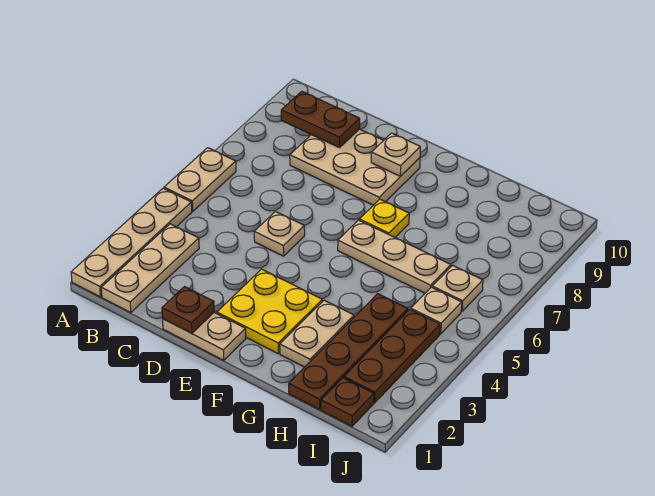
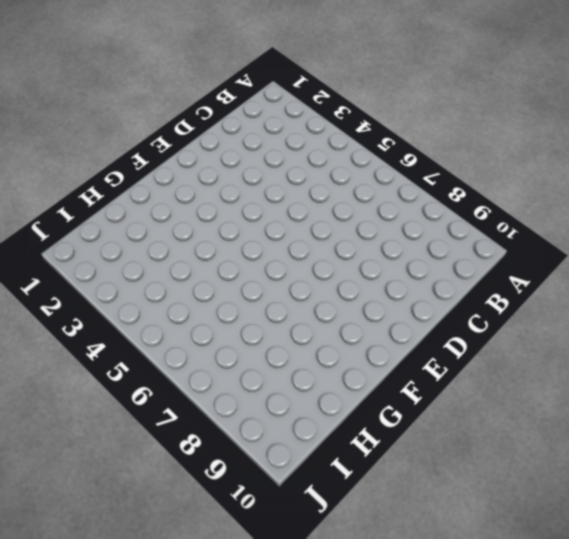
none -> tan plate A1:A4 level 1
none -> tan plate A5:A6 level 1
none -> tan plate B1:B3 level 1

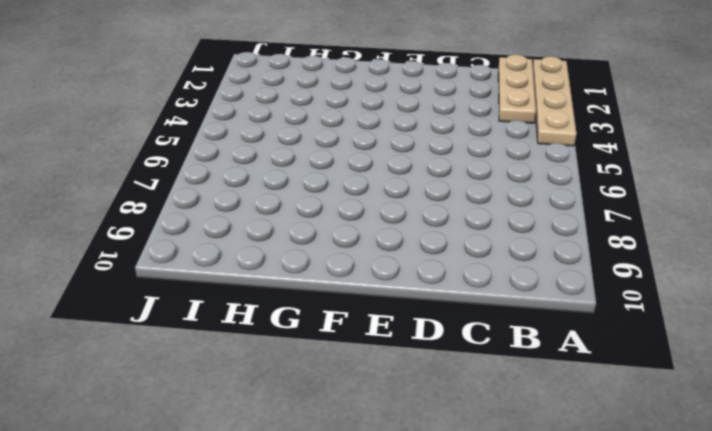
none -> tan plate A5:A6 level 1
none -> tan plate C8:E9 level 1
none -> tan plate D1:E1 level 1

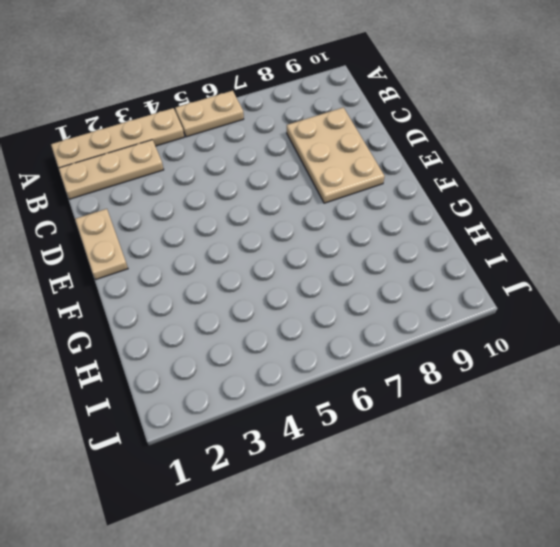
none -> tan plate D5 level 1
none -> yellow plate E2:F3 level 1
none -> tan plate F6:H6 level 1

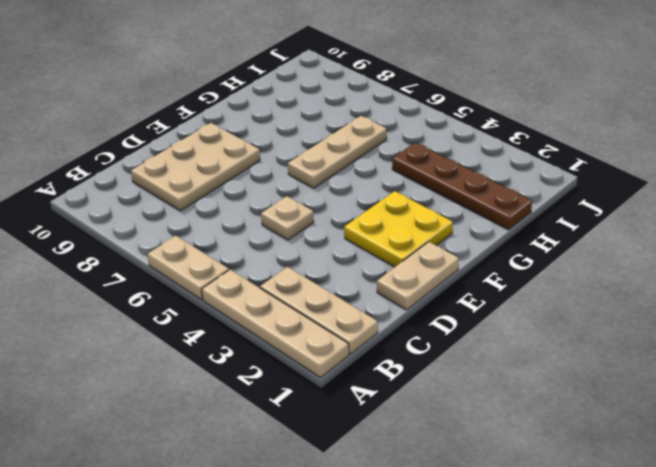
none -> yellow plate F7 level 1
none -> tan plate G2:G3 level 1
none -> brown plate I1 level 1

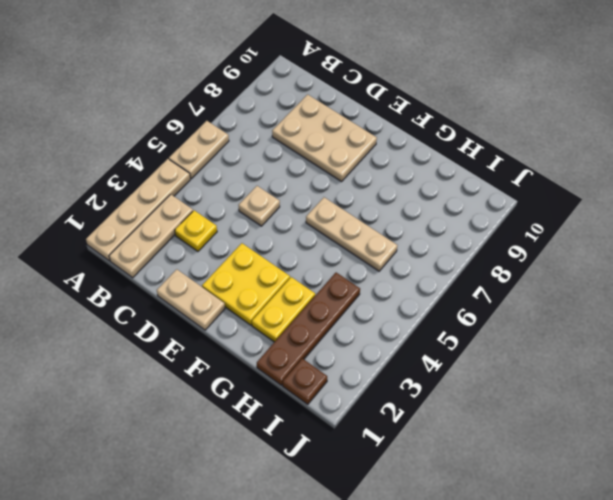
yellow plate C3 level 1 -> yellow plate F7 level 1
yellow plate G2:G3 level 1 -> tan plate G2:G3 level 1
none -> brown plate I2:I4 level 1
none -> tan plate I5 level 1
none -> tan plate I6 level 1

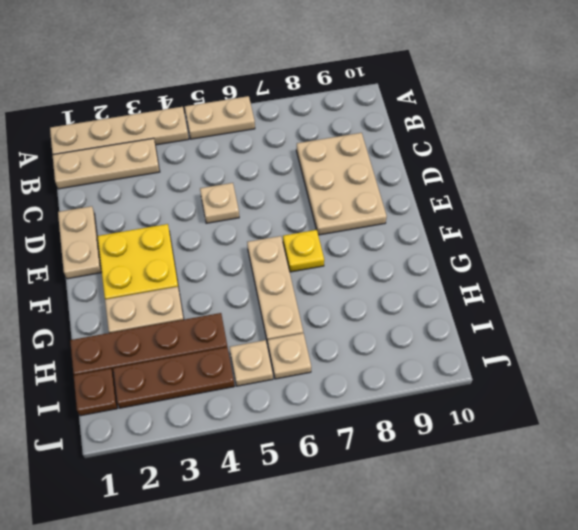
none -> brown plate B9:C9 level 2
none -> brown plate D1 level 2
none -> tan plate E9 level 2

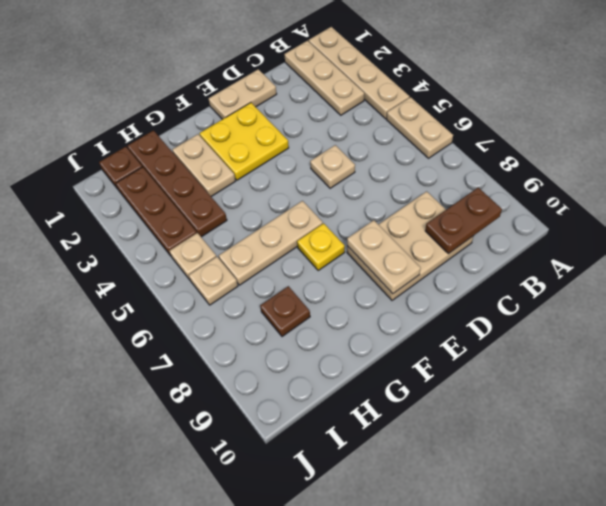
tan plate E8:E9 level 2 -> tan plate E9 level 2
brown plate H8 level 1 -> brown plate D1 level 2

